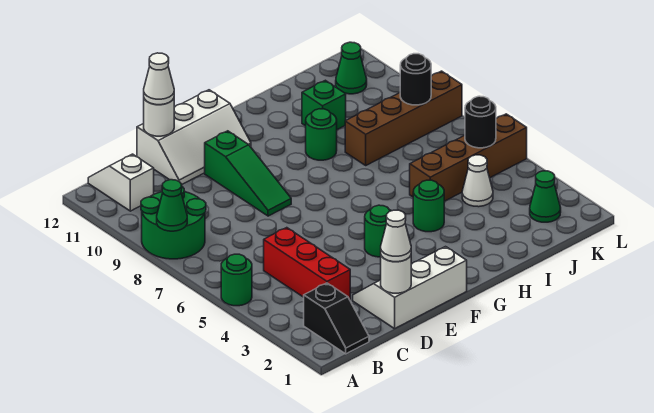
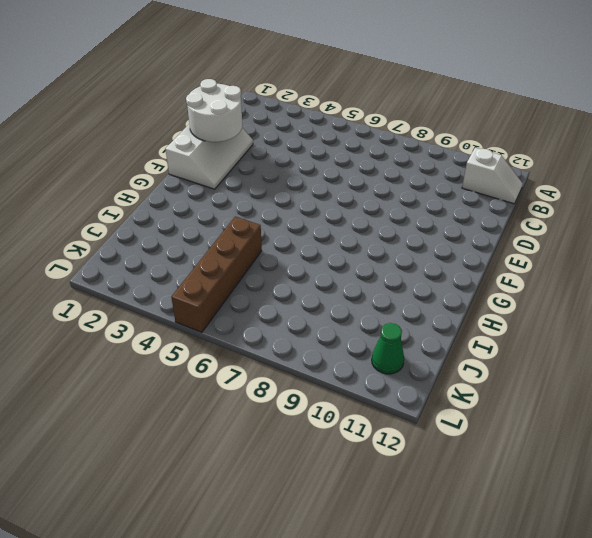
white round brick D1:E2 level 2 -> white round brick D1 level 2
none -> green round brick A5 level 1
none -> green round brick A8:B9 level 1
none -> black slope B1:B2 level 1 top 2

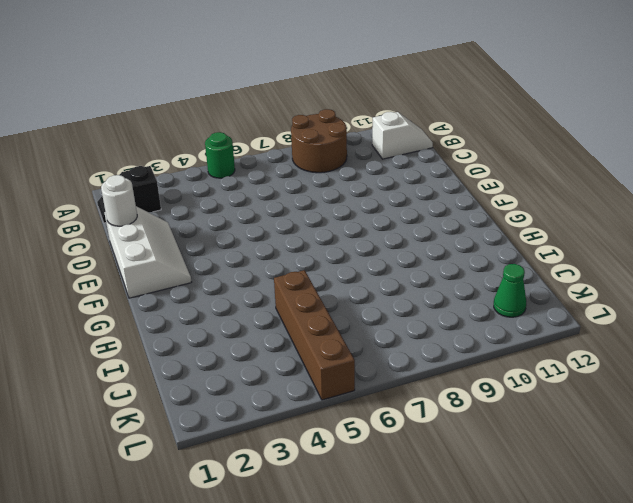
brown round brick A8:B9 level 1 -> green round brick A8:B9 level 1
none -> red brick C3:C5 level 1
none -> white slope D11:F12 level 1 top 12
none -> green slope E8:E10 level 1 top 10

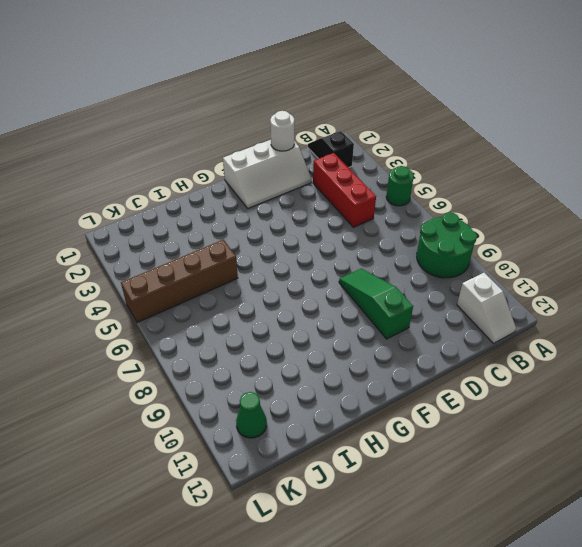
none -> white slope D11:F12 level 1 top 12
none -> green round brick F4 level 1
none -> green round brick H4 level 1

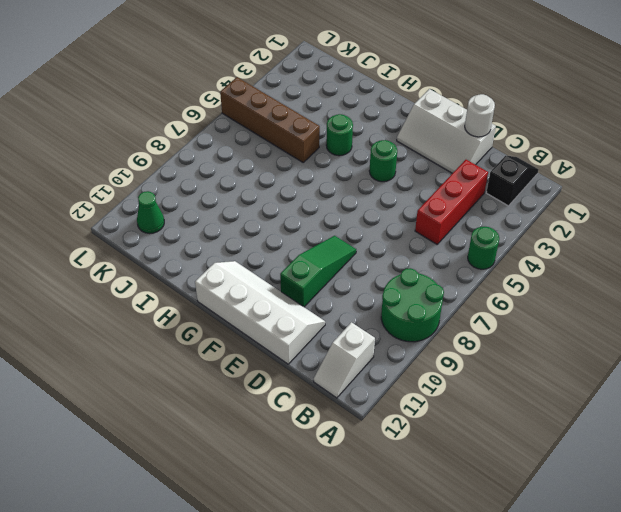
white slope D11:G12 level 1 top 12 -> white slope D11:F12 level 1 top 12
none -> green round brick H9 level 1
none -> brown brick I8:L8 level 1
none -> green brick I10 level 1

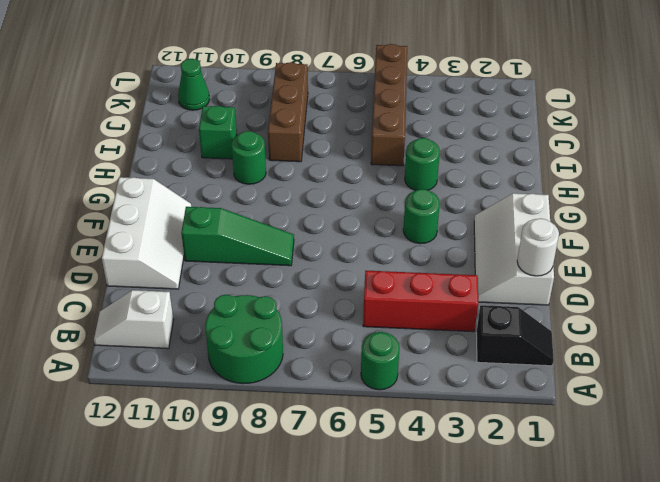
brown brick I8:K8 level 1 -> brown brick I8:L8 level 1
none -> white cone J4 level 1
none -> green cone K2 level 1
none -> green cone A8 level 2

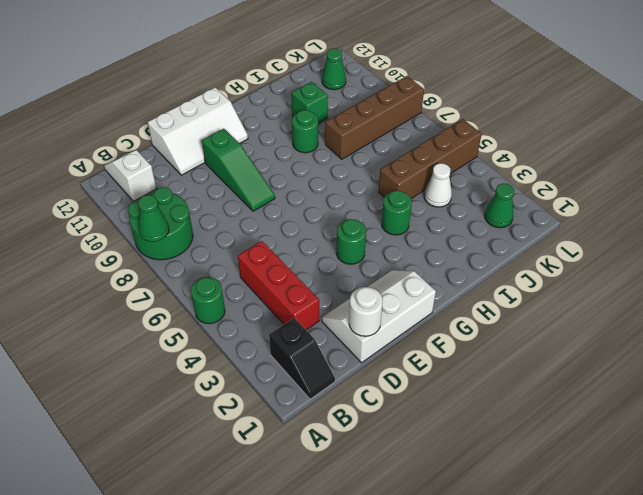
none -> white round brick D12 level 2
none -> black round brick K5 level 2
none -> black round brick K8 level 2

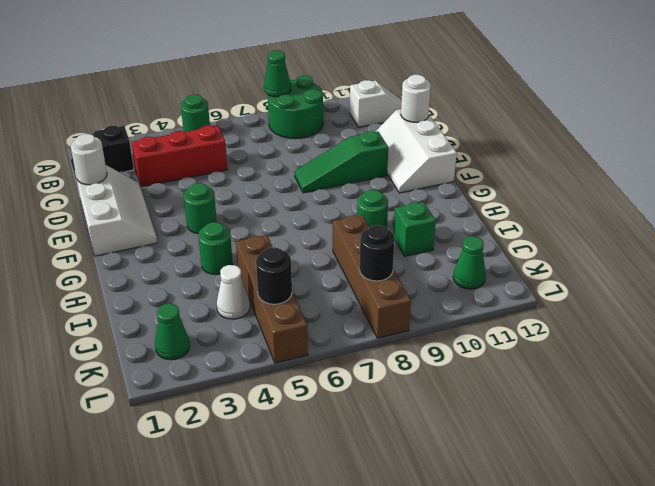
none -> white cone D1 level 3
none -> white cone D12 level 3

